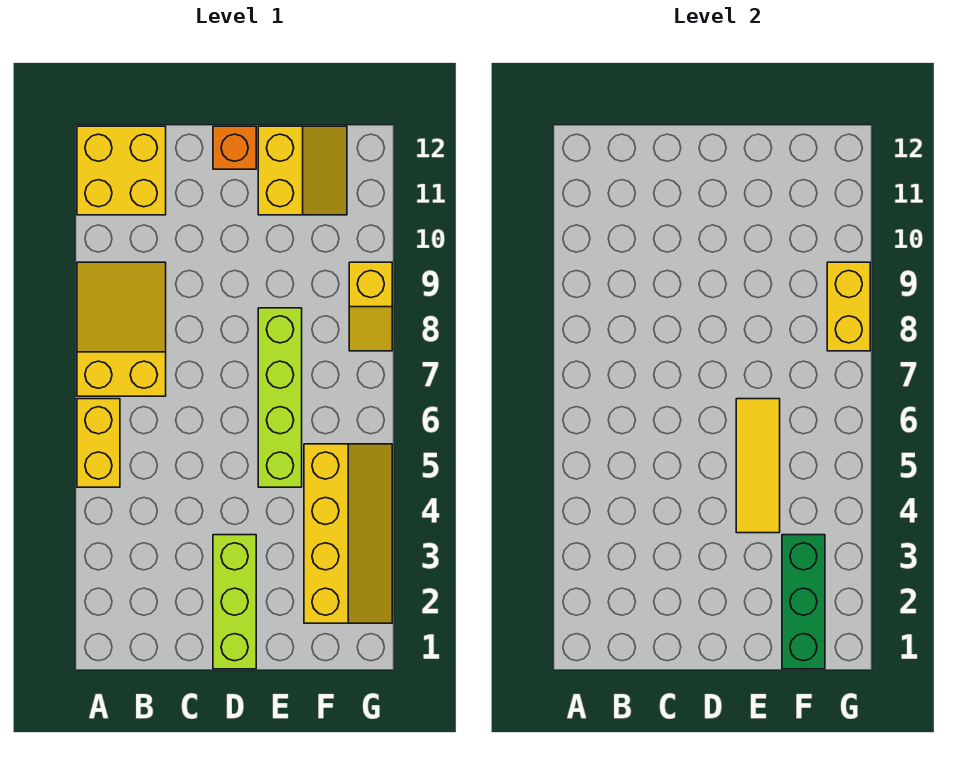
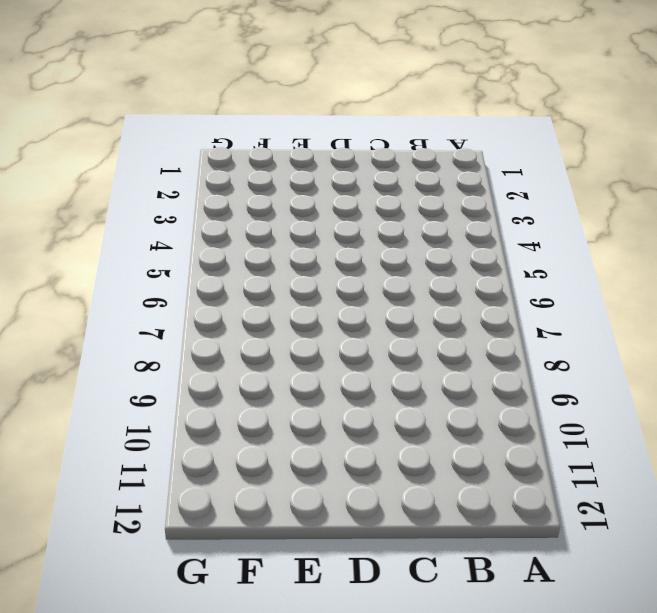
none -> yellow brick A5:A6 level 1
none -> yellow slope A7:B9 level 1 top 7
none -> yellow brick A11:B12 level 1

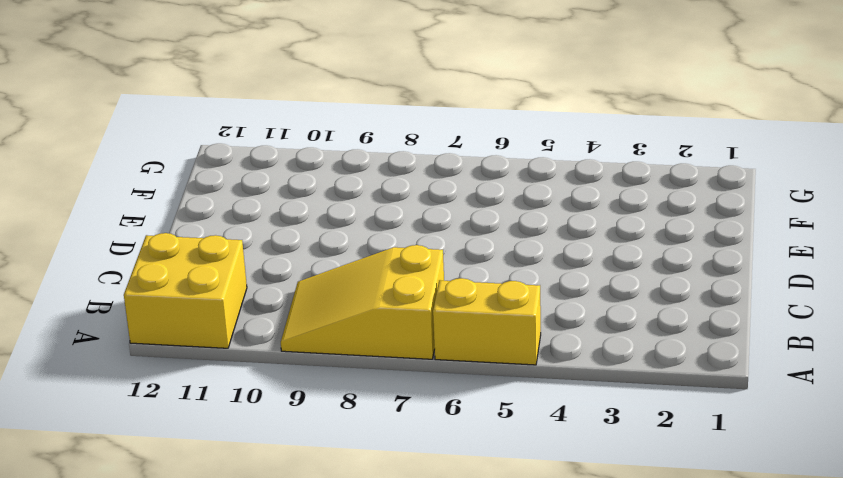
none -> lime brick D1:D3 level 1
none -> orange brick D12 level 1
none -> lime brick E5:E8 level 1

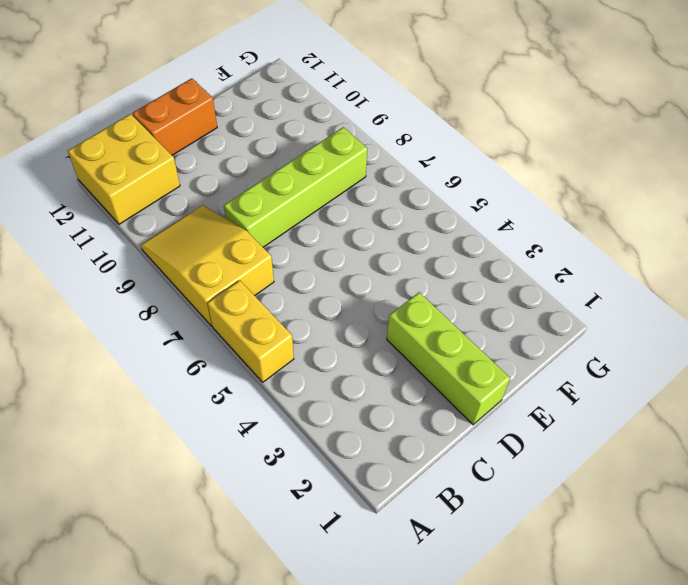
lime brick C8:F8 level 1 -> lime brick E5:E8 level 1
orange brick C12:D12 level 1 -> orange brick D12 level 1
none -> yellow slope E11:F12 level 1 top E
none -> yellow slope F2:G5 level 1 top F
none -> yellow slope G8:G9 level 1 top 9

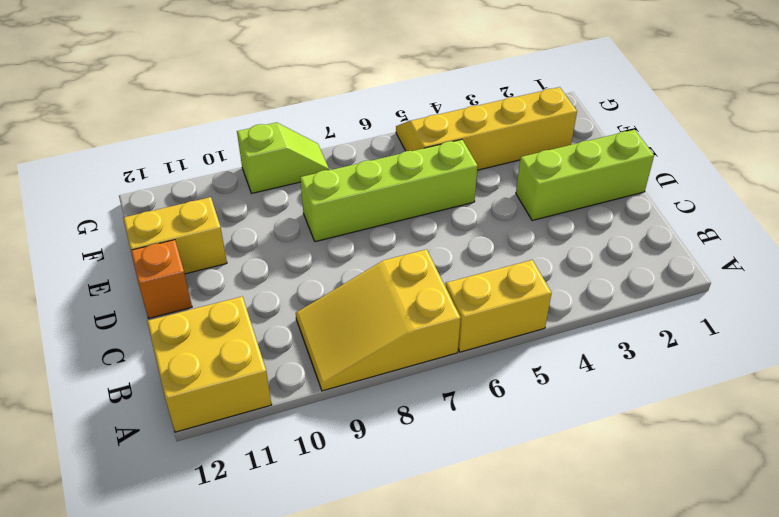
lime slope G8:G9 level 1 top 9 -> yellow slope G8:G9 level 1 top 9
none -> yellow tile E4:E6 level 2
none -> green brick F1:F3 level 2
none -> yellow brick G8:G9 level 2

